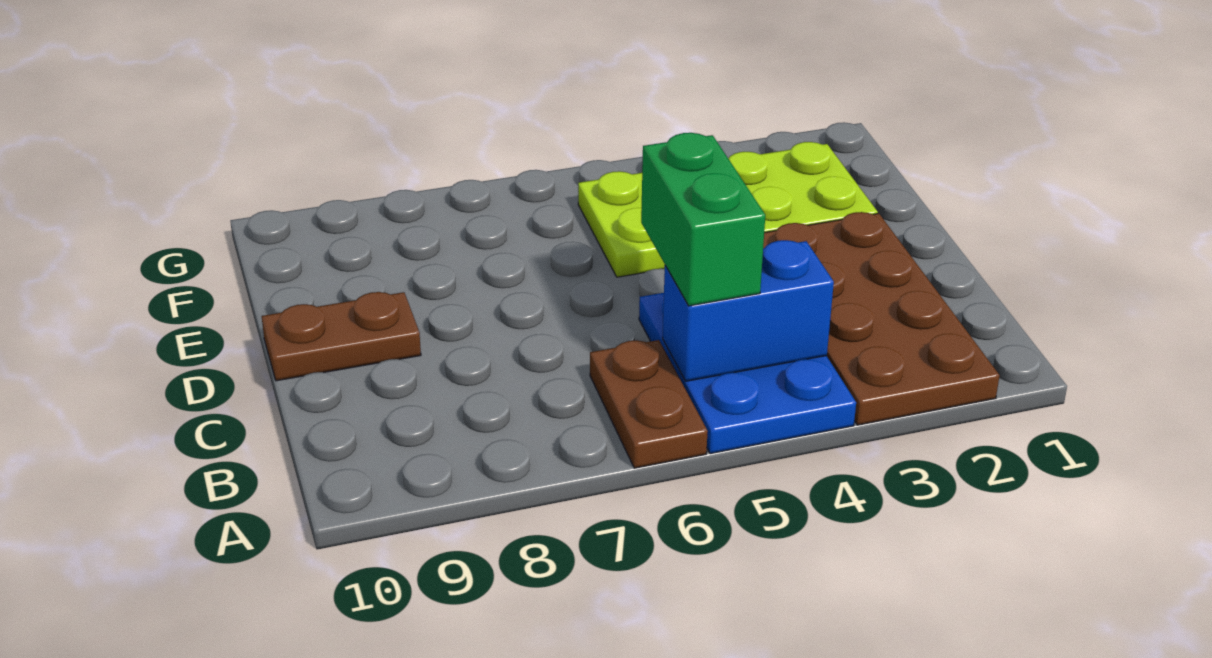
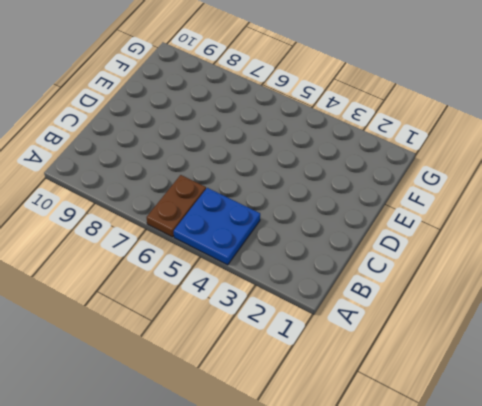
blue plate A4:B5 level 1 -> blue plate A4:C5 level 1
none -> brown plate A2:D3 level 1
none -> brown plate D9:D10 level 1

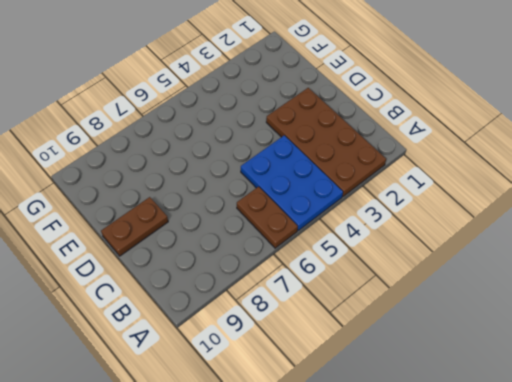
none -> lime plate E2:F5 level 1
none -> blue brick B4:B5 level 2

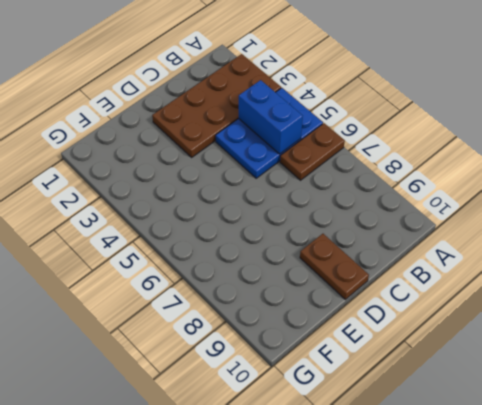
none -> lime plate E2:F5 level 1
none -> green brick B5:C5 level 3

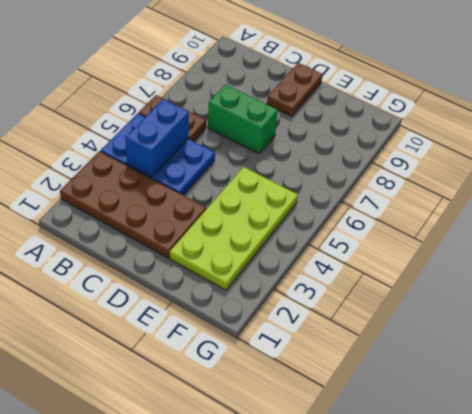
green brick C7:D7 level 1 -> green brick B5:C5 level 3

